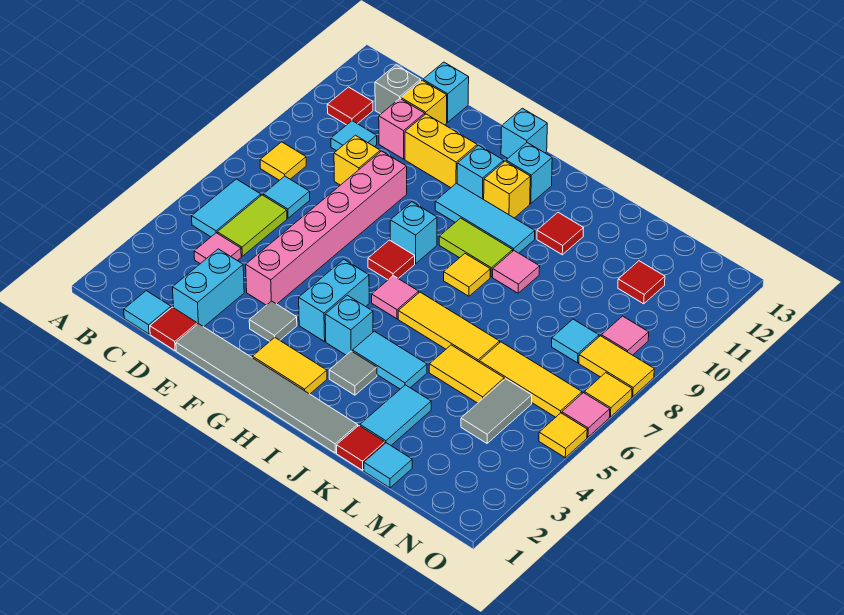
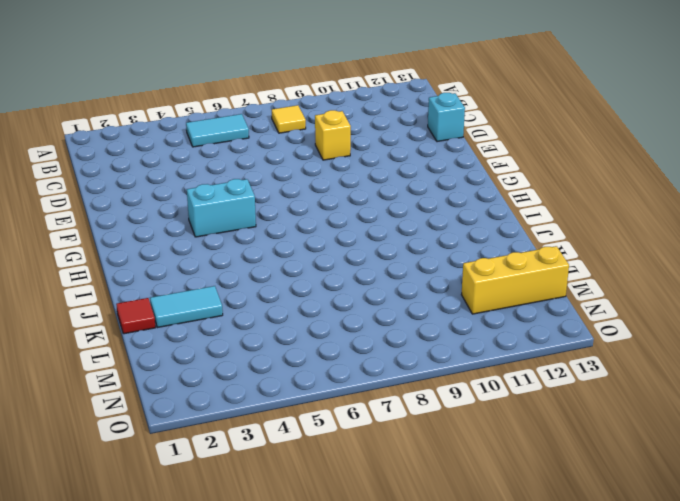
yellow brick M11:M13 level 1 -> red tile M11 level 1
none -> red tile B11 level 1
none -> cyan tile C1 level 1
none -> pink tile C4 level 1
none -> lime tile C5:C6 level 1

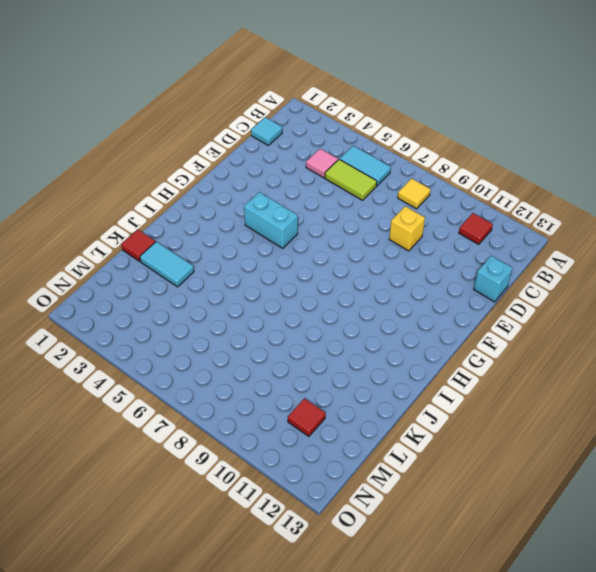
none -> cyan tile C7 level 1
none -> cyan tile C10 level 1
none -> grey brick C12 level 1
none -> red tile D1 level 1

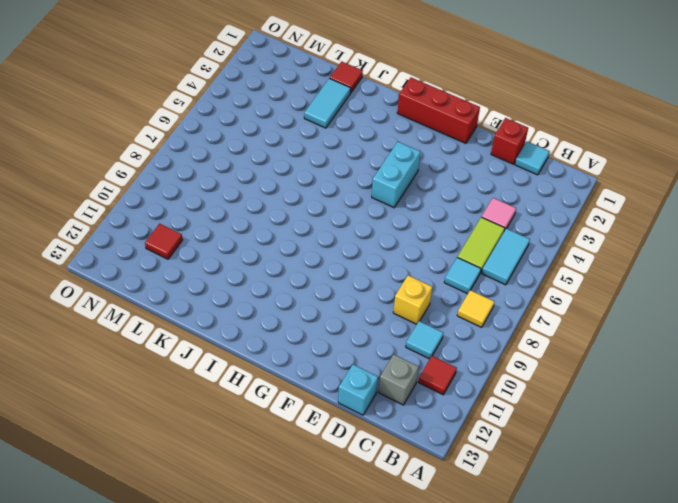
red brick D1 level 1 -> red tile D1 level 1
red brick F1:H1 level 1 -> grey tile E1:J1 level 1
none -> cyan brick D2:D3 level 1
none -> pink brick D11 level 1
none -> yellow brick D12 level 1
none -> pink brick E4:E9 level 1

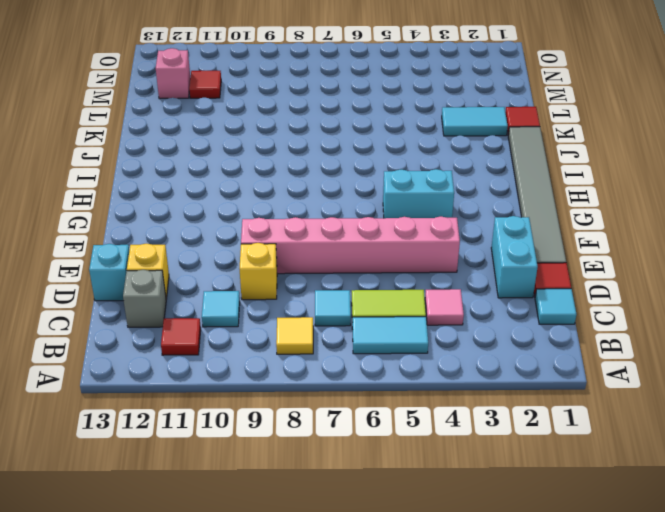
cyan brick D2:E2 level 1 -> cyan brick D2:D3 level 1
pink brick M12 level 1 -> pink brick D11 level 1
none -> yellow brick E11:F11 level 1
none -> grey tile F3 level 1
none -> yellow tile G2:H2 level 1
none -> red tile G7 level 1

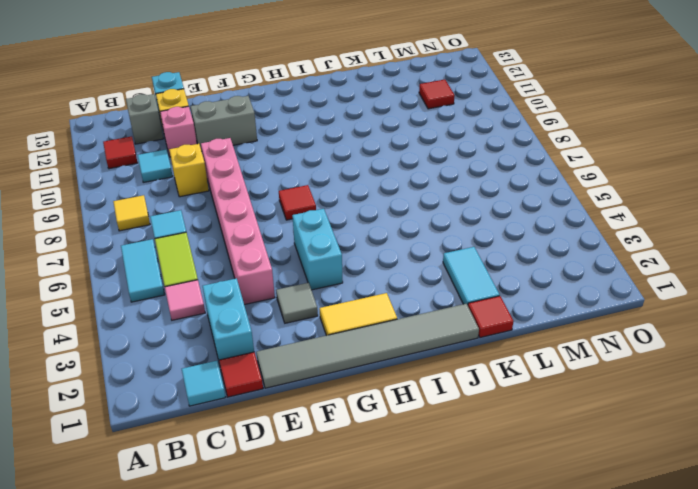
grey brick E11:F11 level 1 -> yellow brick E11:F11 level 1
none -> cyan brick G8 level 1
none -> cyan tile G10:I10 level 1
none -> cyan brick G11 level 1
none -> cyan brick G13 level 1

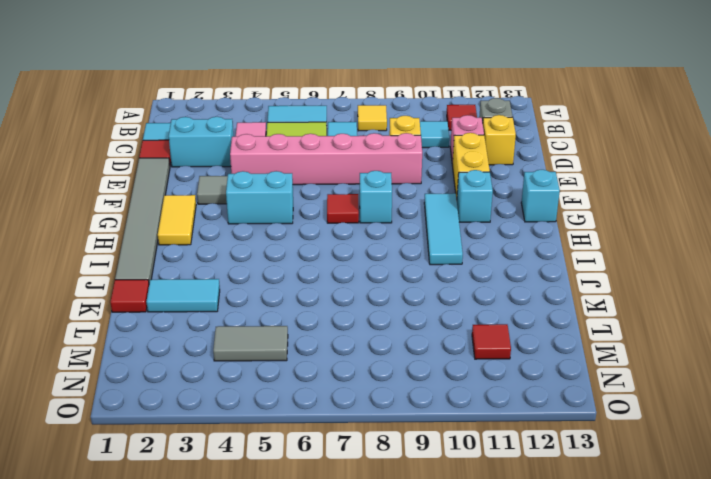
none -> cyan brick D13 level 1
none -> cyan brick H4 level 1
none -> pink tile H6 level 1
none -> lime tile H9:I9 level 1

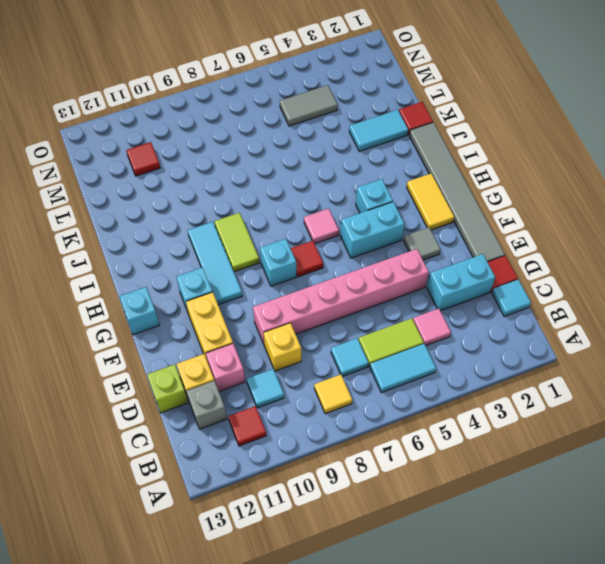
lime brick D13 level 1 -> cyan brick D13 level 1
none -> yellow brick H11 level 1
none -> cyan brick H12 level 1
none -> grey tile I3 level 1
none -> cyan tile I4:J4 level 1

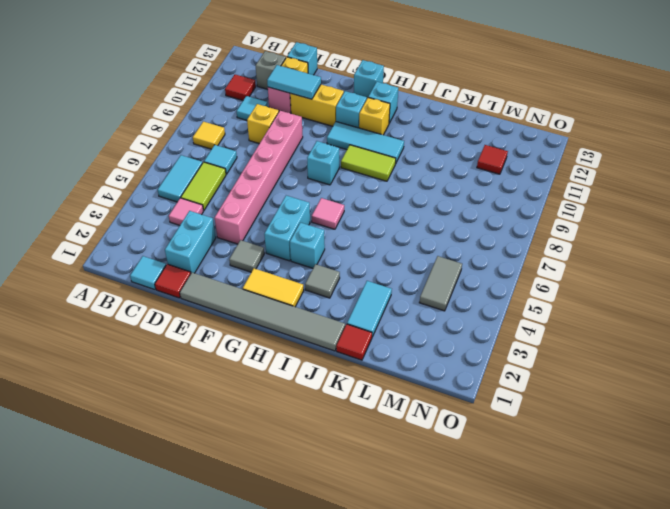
cyan tile D11:E11 level 2 -> cyan tile I4:J4 level 1
none -> red tile G7 level 1
none -> yellow tile I6:K6 level 1
none -> yellow tile I8 level 1
none -> pink tile J9 level 1

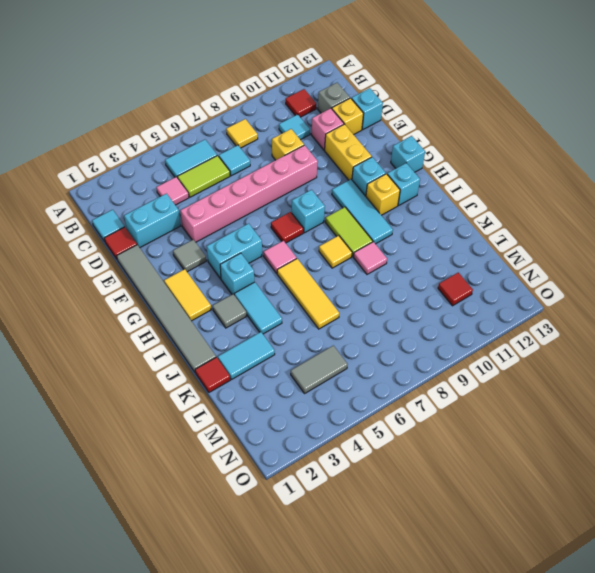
none -> red tile J11 level 1
none -> yellow tile K5:L5 level 1
none -> cyan tile L1 level 1
none -> yellow tile L6:N6 level 1

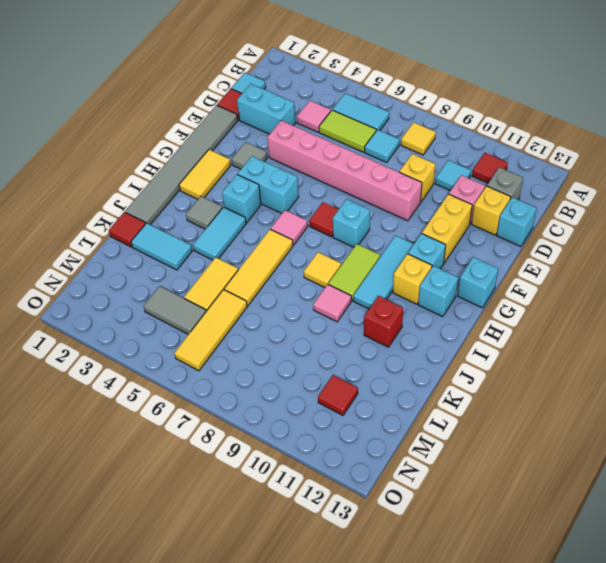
red brick J11 level 1 -> red tile J11 level 1
none -> cyan tile L1 level 1
none -> cyan tile M8 level 1
none -> yellow tile N8:O8 level 1
none -> pink tile N9 level 1

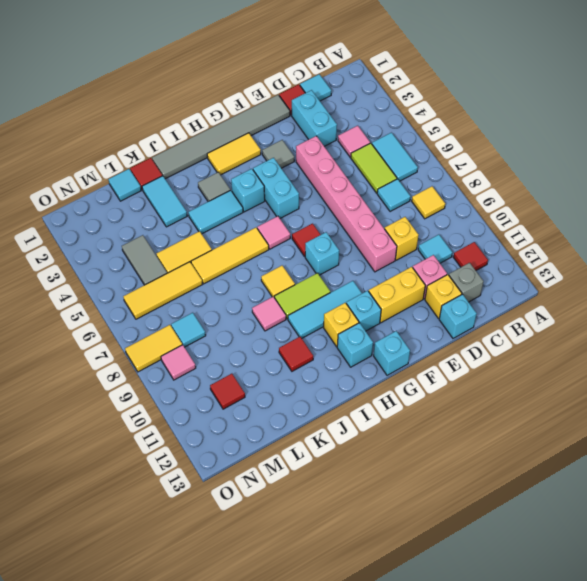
none -> yellow tile O5 level 1
none -> pink tile O6 level 1
none -> yellow tile O7 level 1

